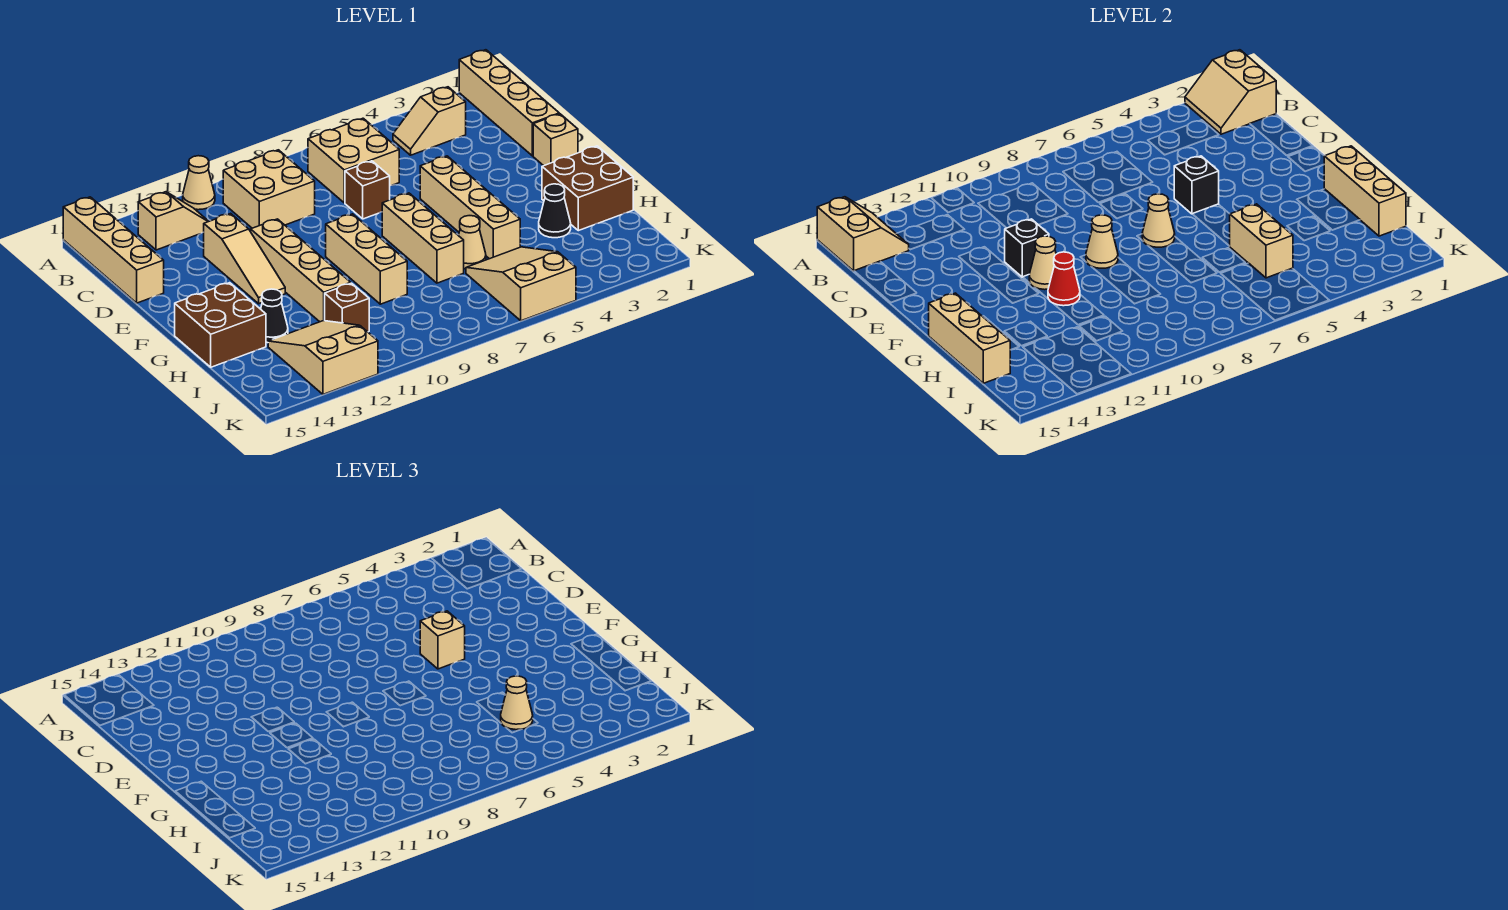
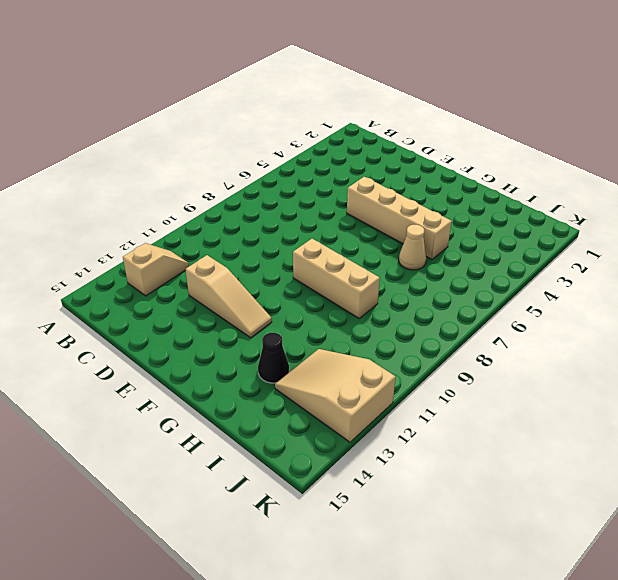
none -> tan brick A1:D1 level 1
none -> tan cone A11 level 1
none -> tan brick A15:D15 level 1
none -> tan slope B3:B4 level 1 top 3

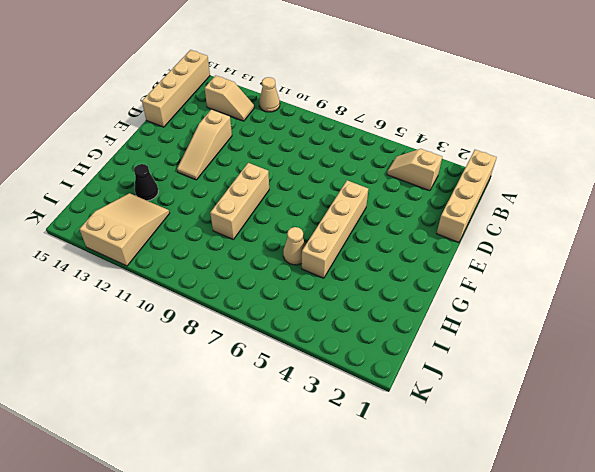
none -> tan brick B6:C7 level 1
none -> tan brick B9:C10 level 1
none -> brown brick D7 level 1
none -> tan brick E1 level 1

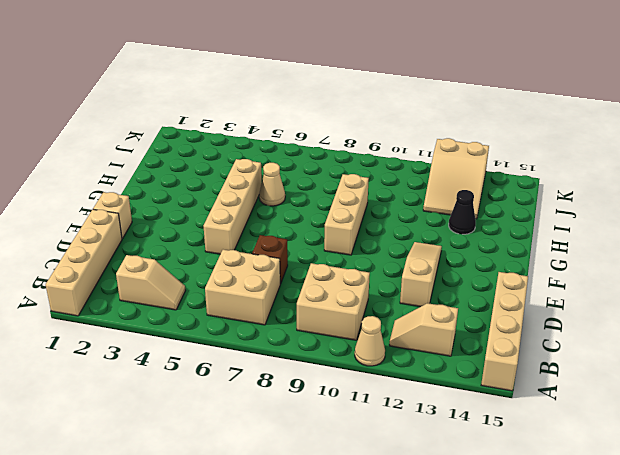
none -> tan brick E11:H11 level 1
none -> tan brick F7:H7 level 1
none -> brown brick G1:H2 level 1
none -> brown brick G14:H15 level 1

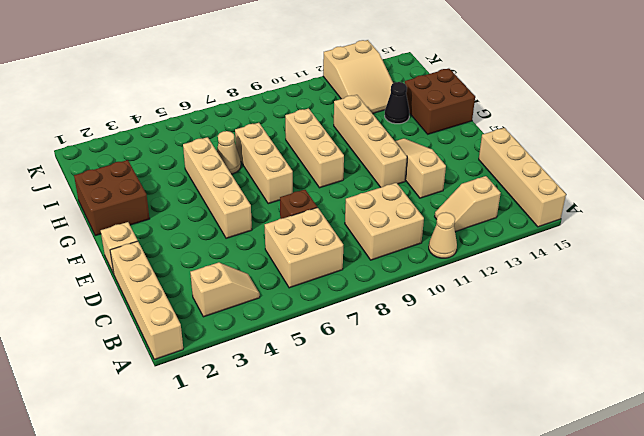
none -> black cone H3 level 1
none -> tan slope I5:K6 level 1 top K
none -> brown brick I11 level 1
none -> tan slope A1:B2 level 2 top 1

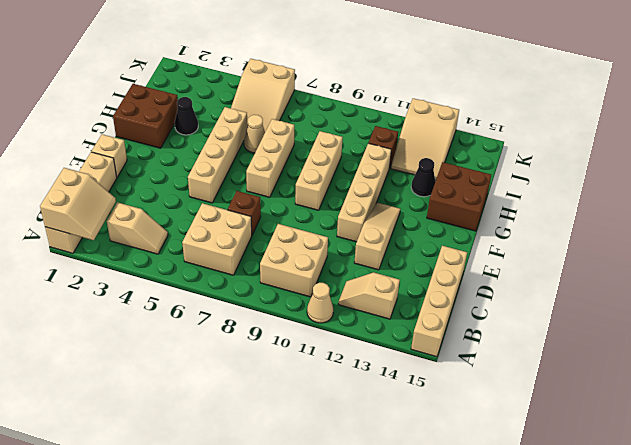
none -> tan slope A14:B15 level 2 top 15
none -> black brick E5 level 2
none -> black brick E11 level 2
none -> tan cone F7 level 2

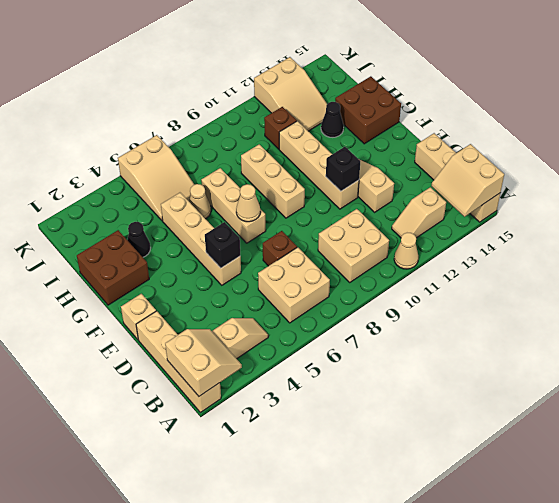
none -> tan cone F9 level 2
none -> tan cone F11 level 2
none -> tan brick G1:I1 level 2
none -> red cone G11 level 2

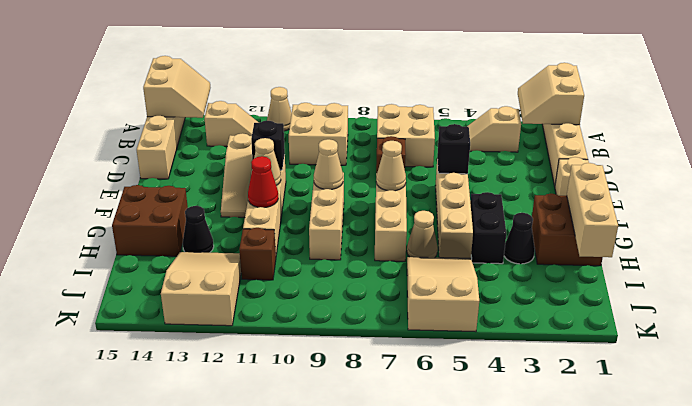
black brick G4:H4 level 1 -> none
none -> tan brick G15:I15 level 2
none -> tan brick H5:I5 level 2
none -> tan brick E5 level 3
none -> tan cone I5 level 3

